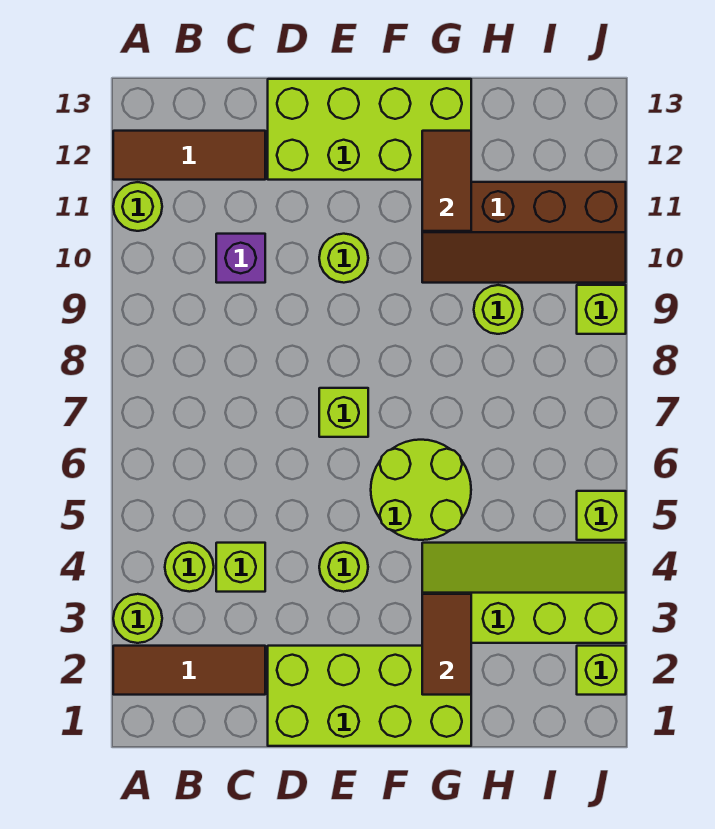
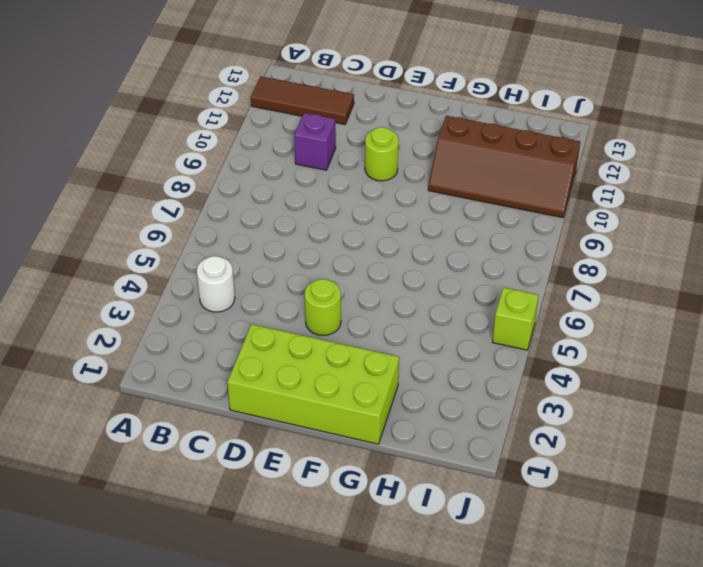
white round brick B4 level 1 -> lime round brick B4 level 1
none -> brown tile A2:C2 level 1
none -> lime round brick A3 level 1
none -> lime round brick A11 level 1

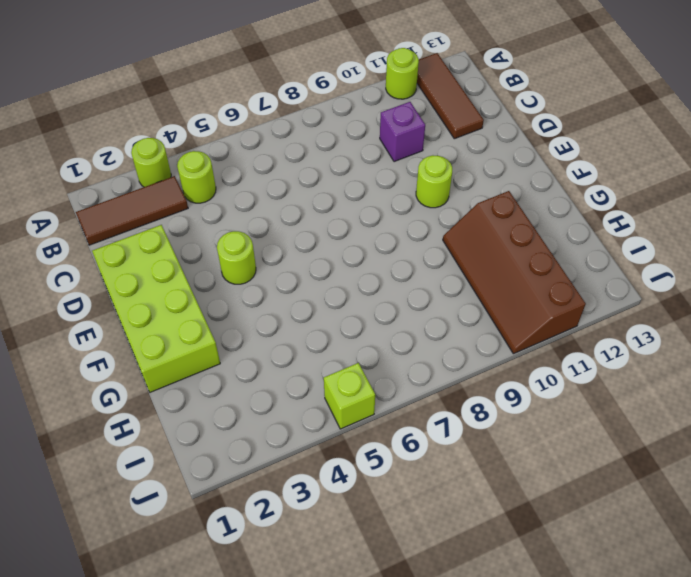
brown tile B1:B3 level 1 -> brown tile A2:C2 level 1
none -> lime brick C4 level 1
none -> lime brick D12:G13 level 1
none -> lime brick E7 level 1

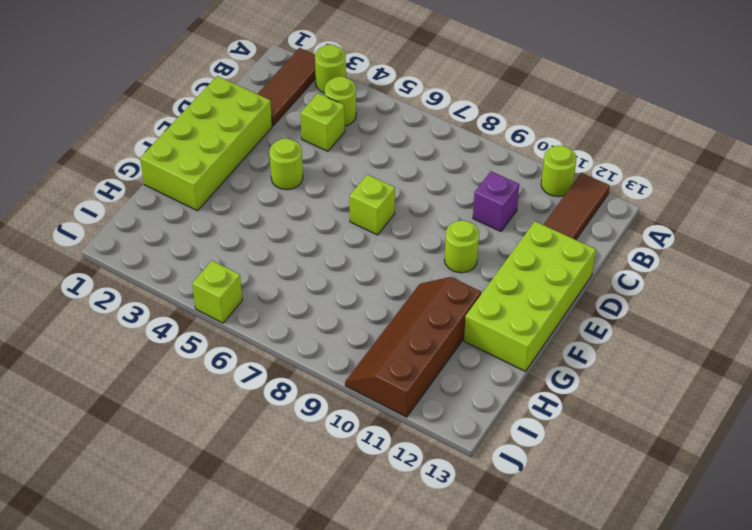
none -> lime round brick F5:G6 level 1
none -> lime slope G3:J4 level 1 top 3
none -> lime round brick H9 level 1

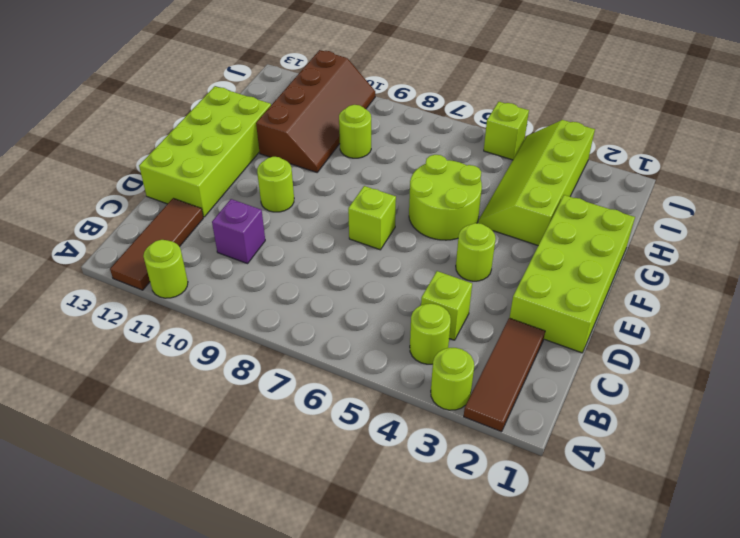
none -> lime brick J2 level 1
none -> lime brick J9 level 1
none -> brown tile G2:G3 level 2

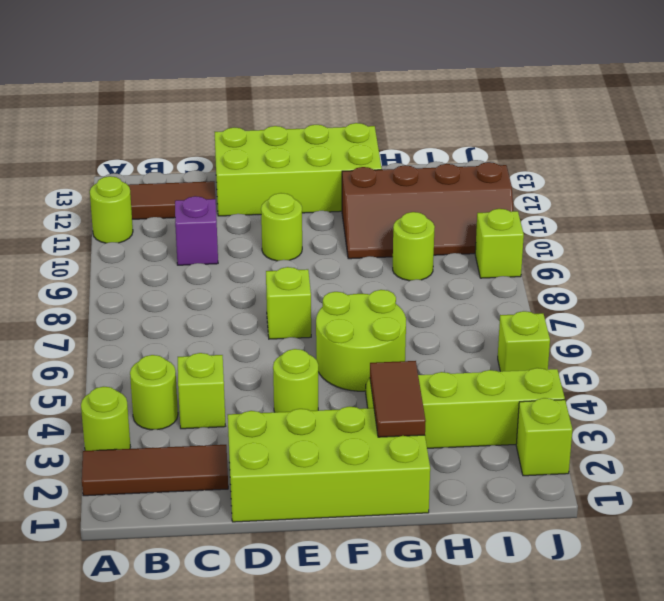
none -> brown tile G11:G12 level 2

